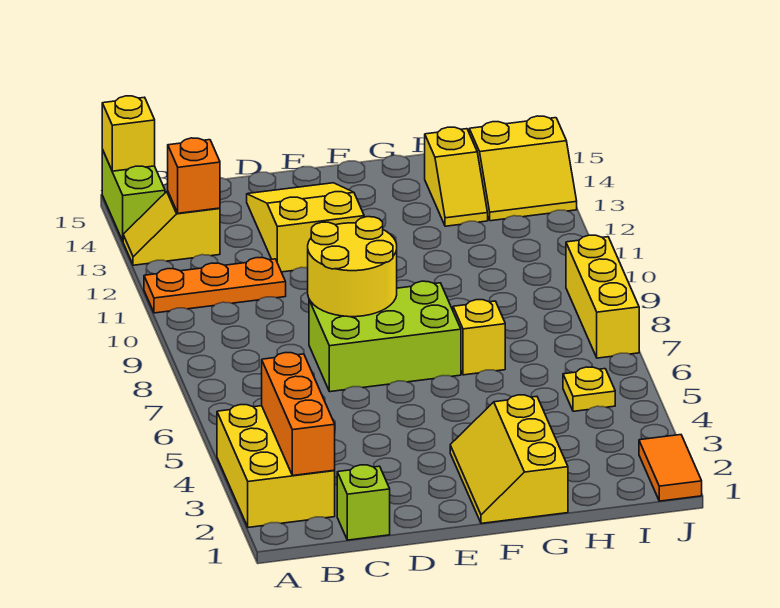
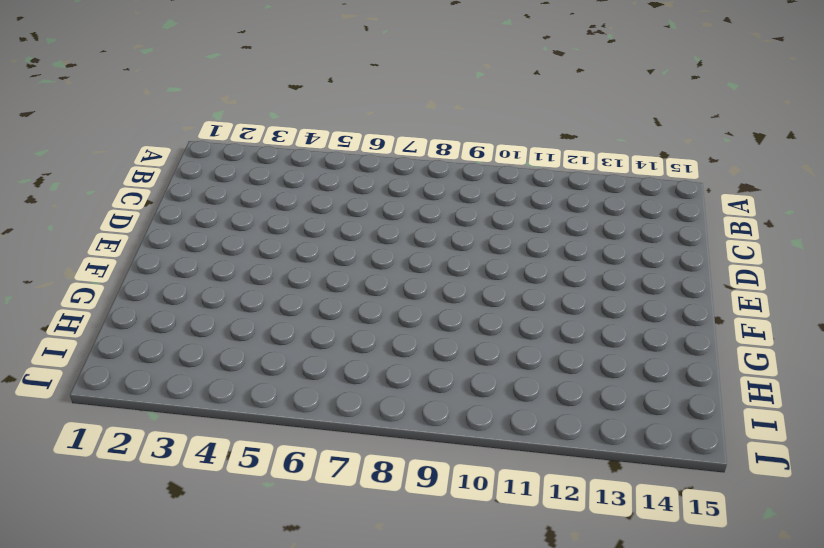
none -> yellow brick A2:B4 level 1
none -> orange plate A11:C11 level 1
none -> yellow slope A13:B13 level 1 top B

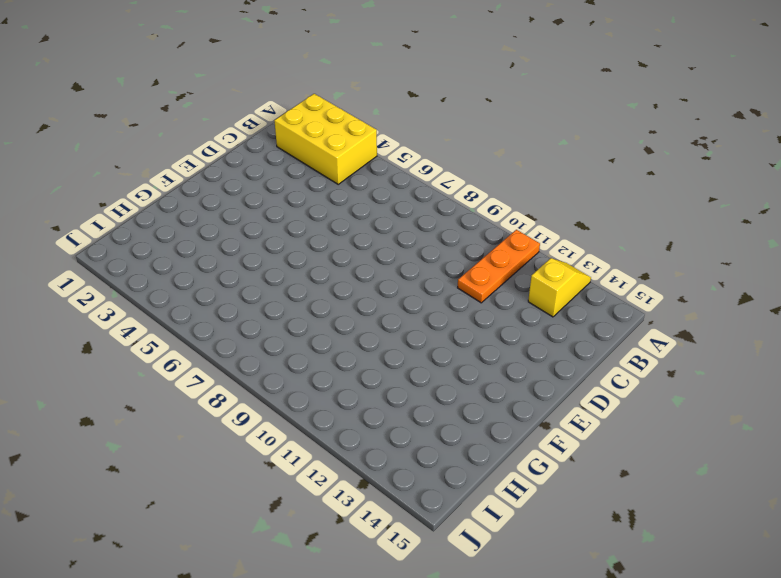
none -> lime brick A14:A15 level 1
none -> lime brick C1 level 1
none -> lime brick D7:F8 level 1

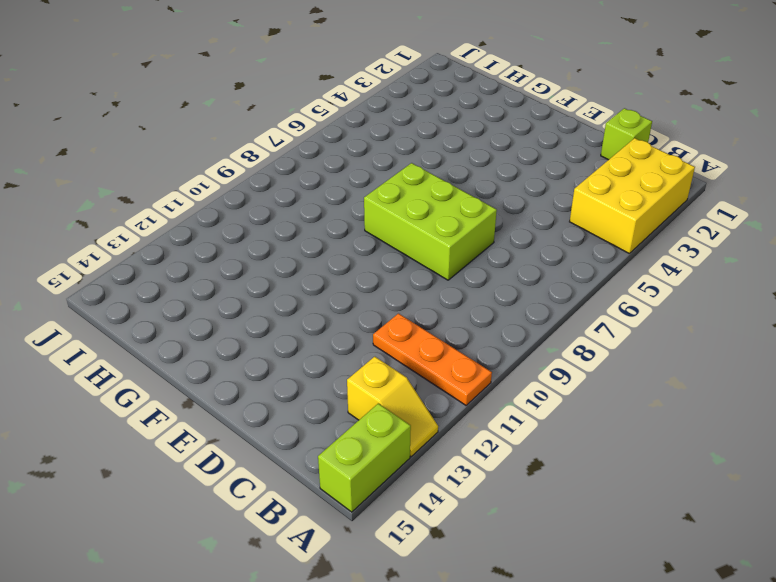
none -> yellow slope D12:E14 level 1 top 12
none -> yellow slope F1:G3 level 1 top G
none -> yellow brick G7 level 1

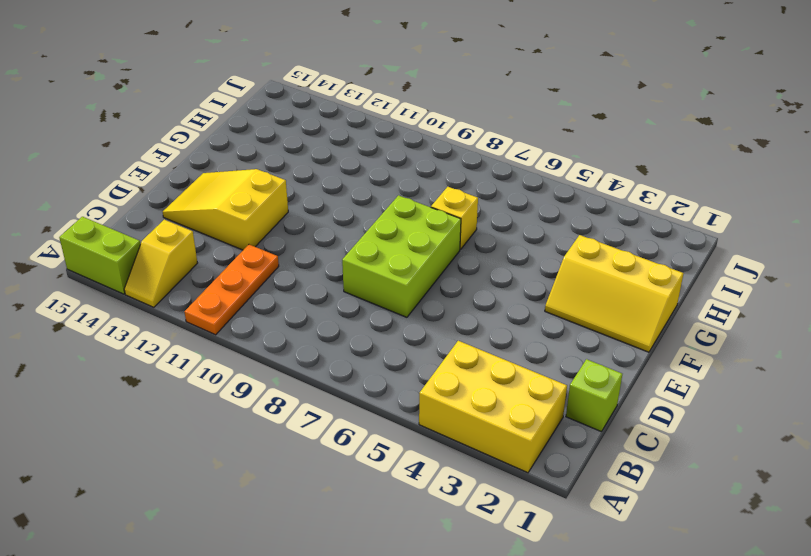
none -> yellow slope H13:H14 level 1 top 14
none -> yellow plate I5 level 1
none -> yellow slope I13:J14 level 1 top 14

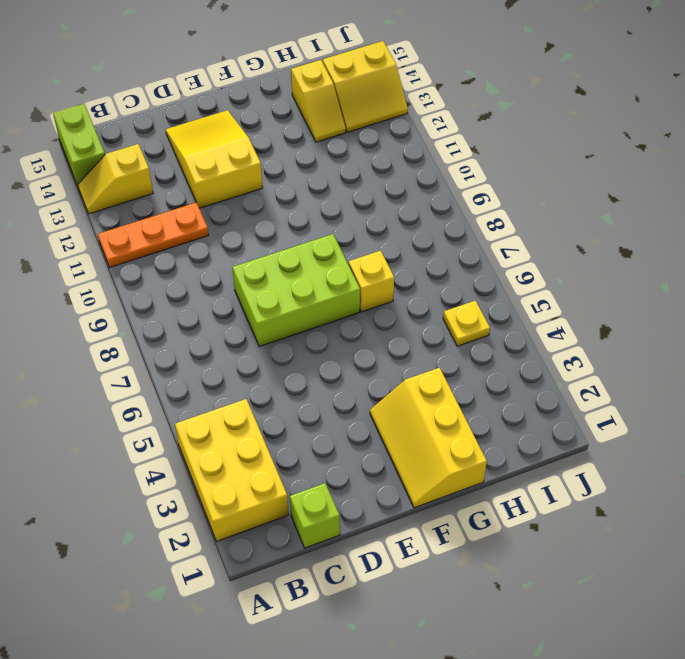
none -> orange tile J1:J2 level 1
none -> yellow brick J7:J9 level 1
none -> yellow brick A15 level 2

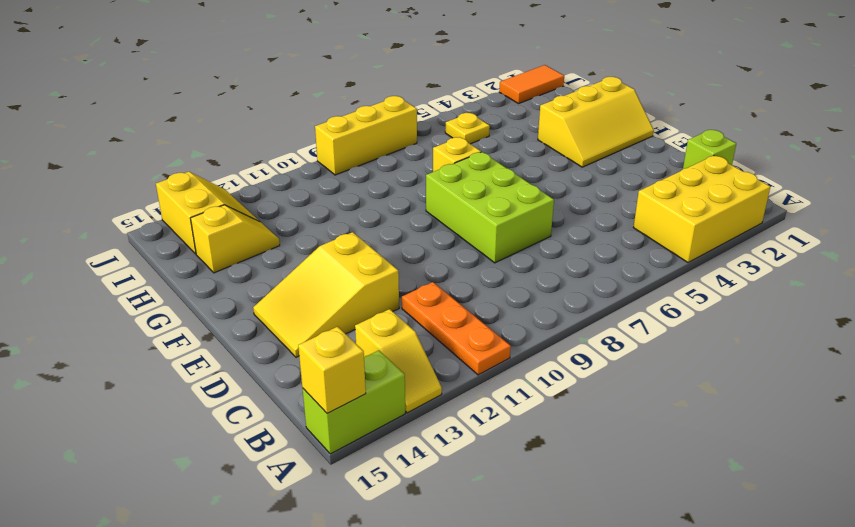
none -> orange brick B2:B4 level 2
none -> orange brick B13 level 2
none -> yellow round brick D8:E9 level 2

